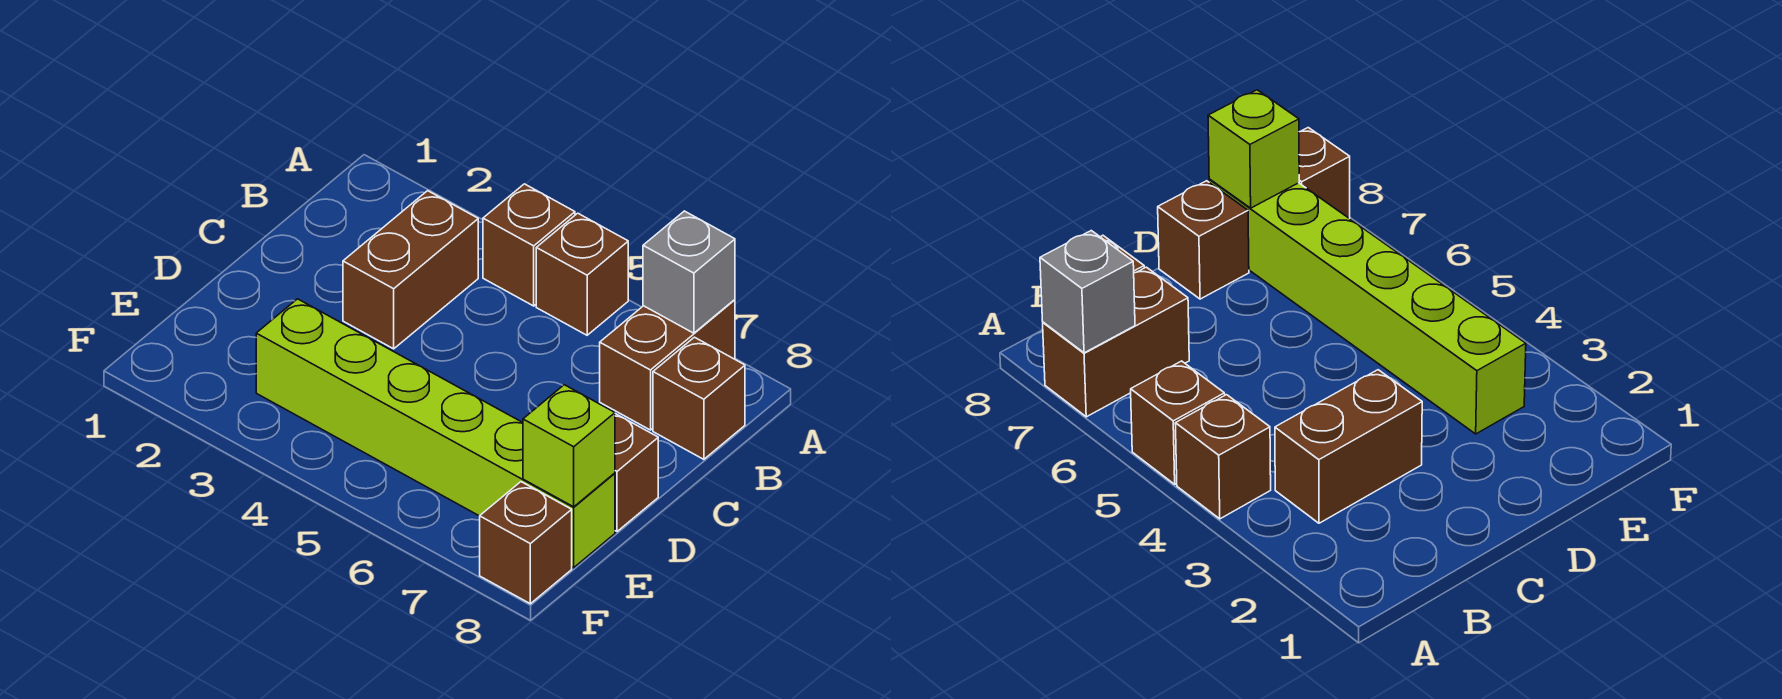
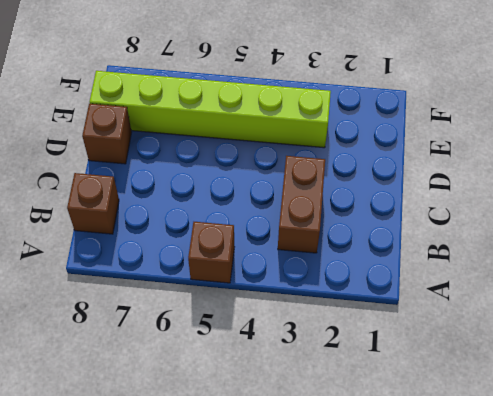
none -> brown brick A4 level 1
none -> brown brick A7:B7 level 1

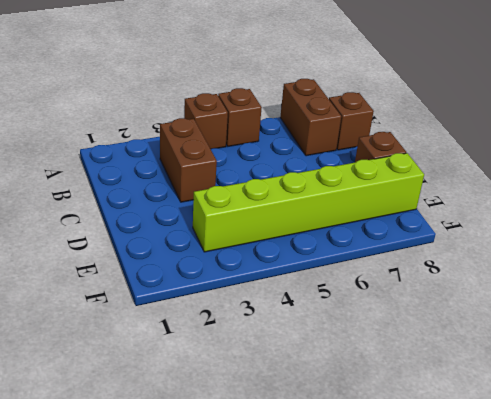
none -> brown brick F8 level 1
none -> grey brick A7 level 2

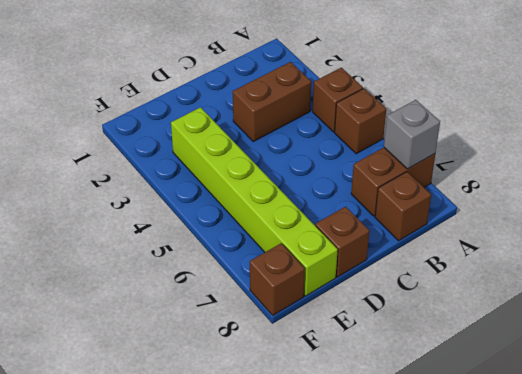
none -> lime brick E8 level 2

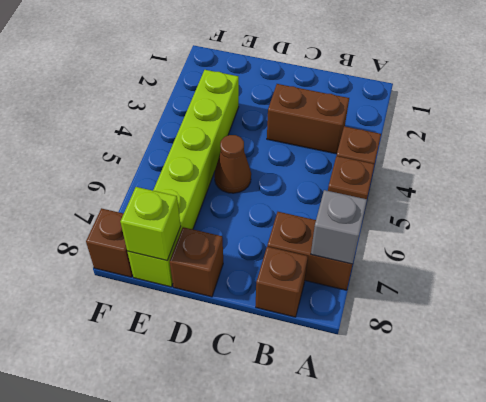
brown cone D5 level 1 -> none

